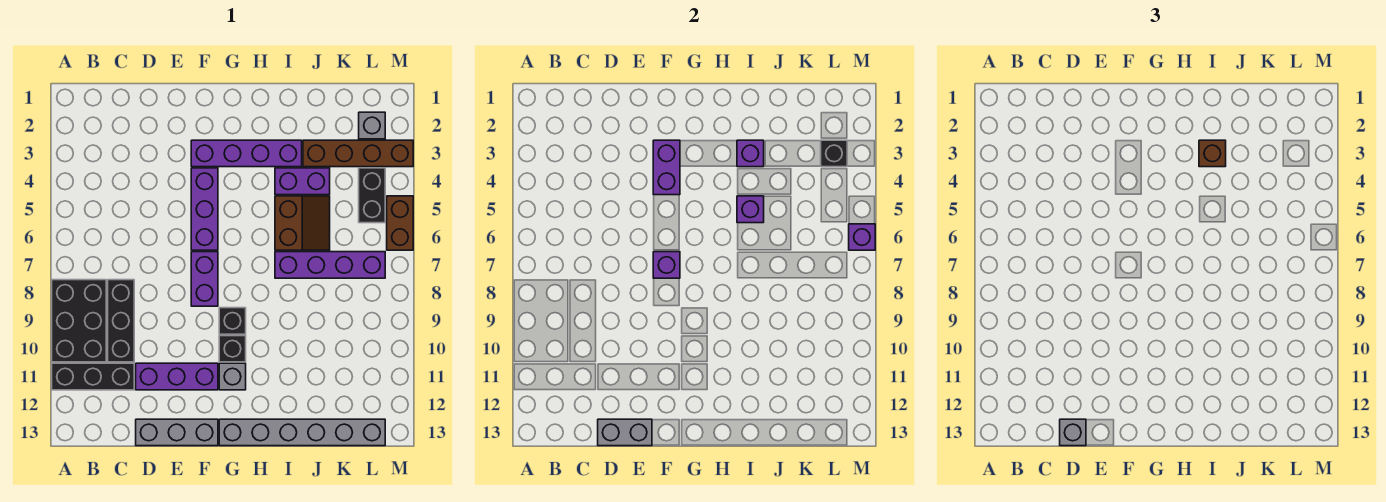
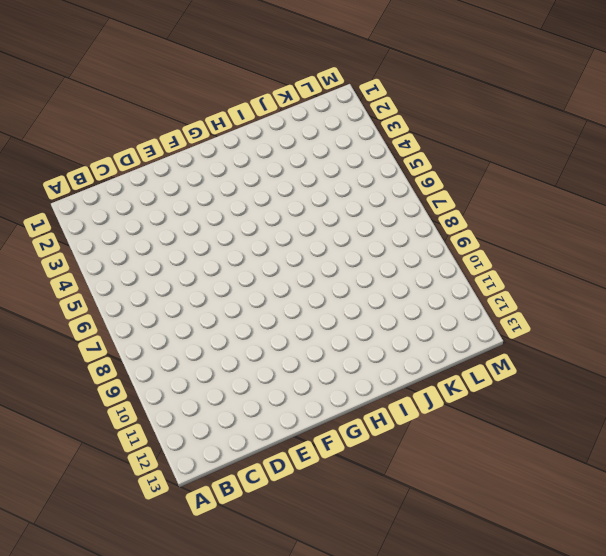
none -> black brick A8:B10 level 1
none -> black brick A11:C11 level 1
none -> black brick C8:C10 level 1

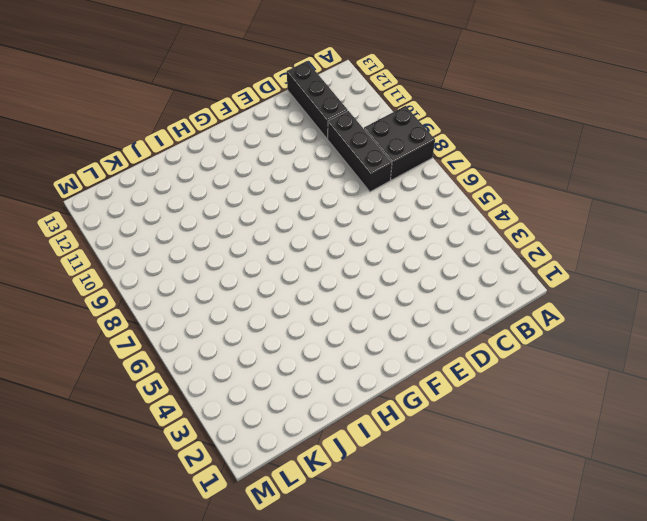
black brick A8:B9 level 1 -> black brick A8:B10 level 1
black brick C11:C13 level 1 -> black brick A11:C11 level 1
none -> purple brick D11:F11 level 1
none -> grey brick D13:F13 level 1
none -> purple brick F3:I3 level 1

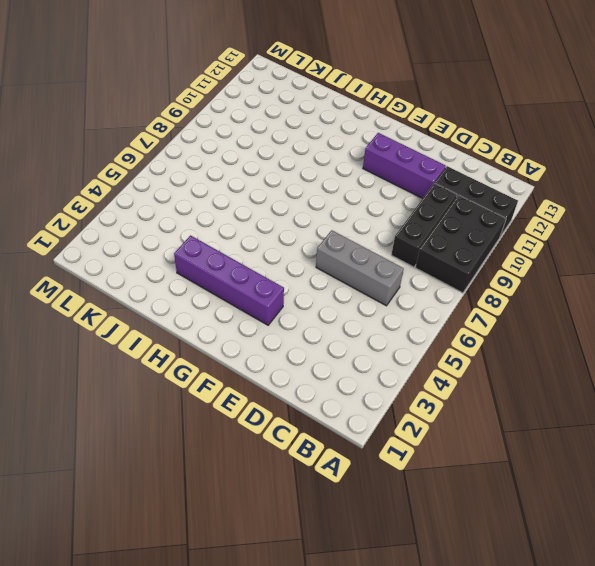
grey brick C6:E6 level 1 -> grey brick D13:F13 level 1
none -> purple brick F4:F6 level 1
none -> purple brick F7:F8 level 1
none -> black brick G9 level 1

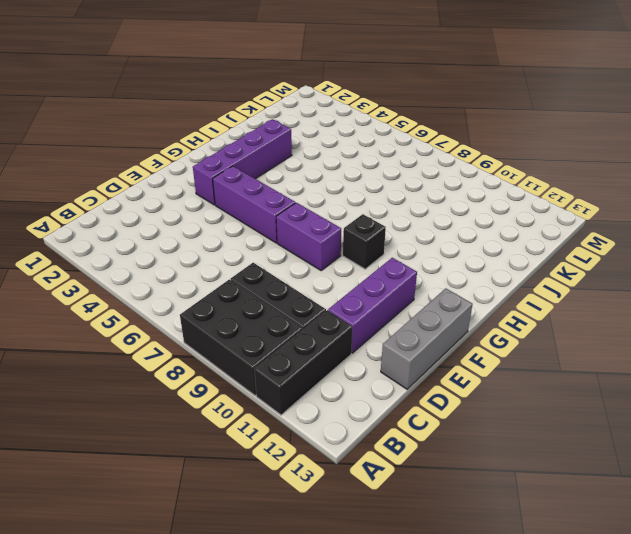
none -> black brick G10 level 1
none -> grey brick G11 level 1
none -> grey brick G13:L13 level 1

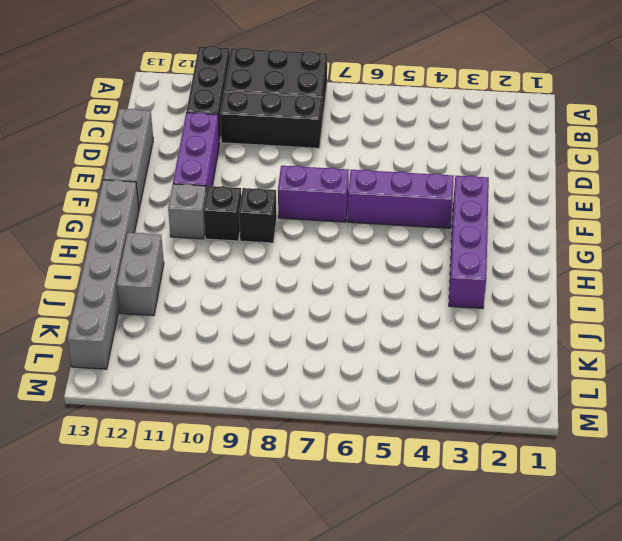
grey brick I12:J12 level 1 -> grey brick D13:E13 level 2
none -> purple brick I4:J4 level 1
none -> brown slope I5:J6 level 1 top I
none -> purple brick I7:L7 level 1

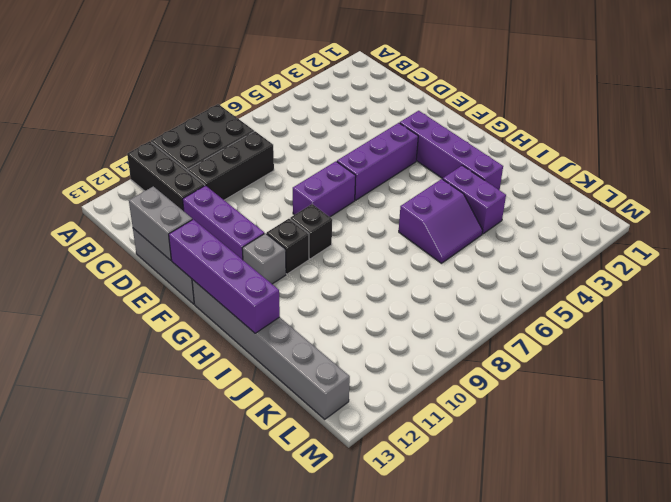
purple brick F13:I13 level 2 -> purple brick I7:L7 level 1
purple slope I5:J6 level 1 top I -> brown slope I5:J6 level 1 top I
none -> brown brick J3:M3 level 1
none -> grey brick L2 level 1
none -> black brick L4:L5 level 1

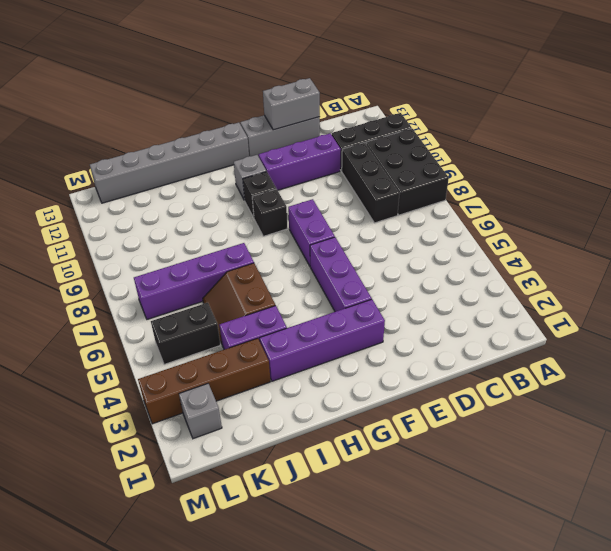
black brick K5:L5 level 1 -> black brick L4:L5 level 1
none -> brown brick M5:M6 level 1
none -> purple brick F3:F4 level 2
none -> purple brick F7 level 2

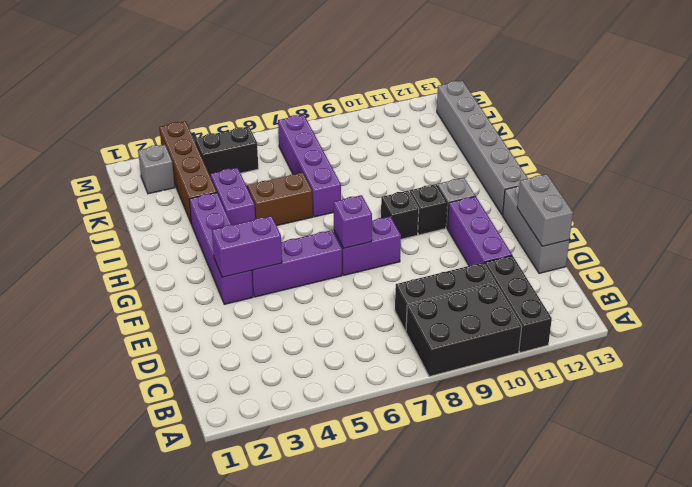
none -> brown brick M5:M6 level 1
none -> purple brick I3 level 2
none -> purple brick I5 level 2

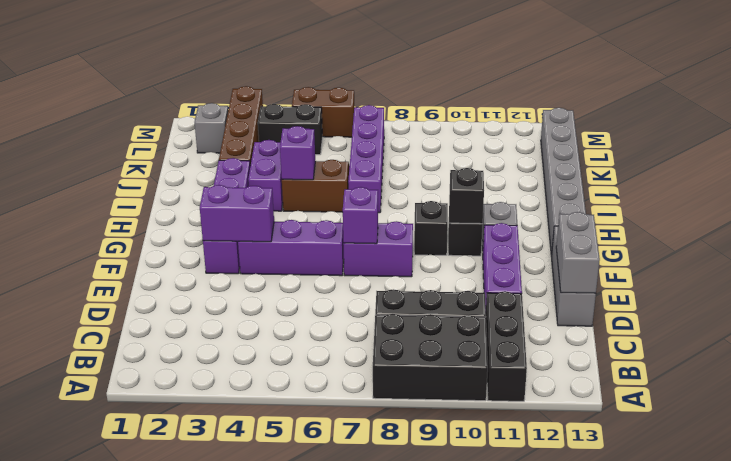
black brick G10 level 2 -> black brick L3 level 2
none -> purple brick I3 level 2
none -> purple brick M6 level 2
none -> grey brick D13 level 3

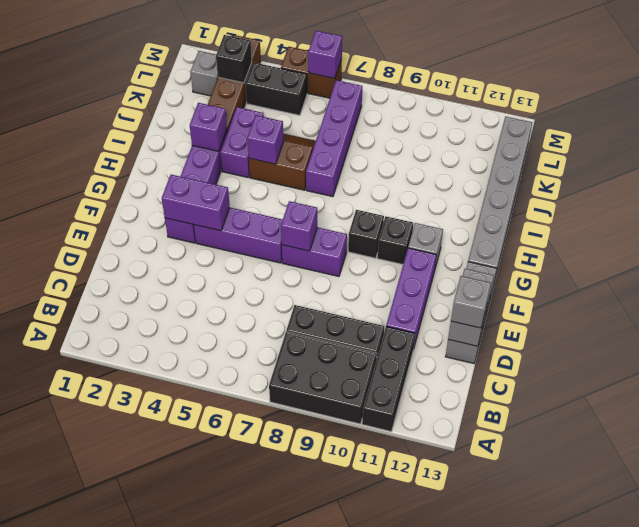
none -> brown brick I3 level 3

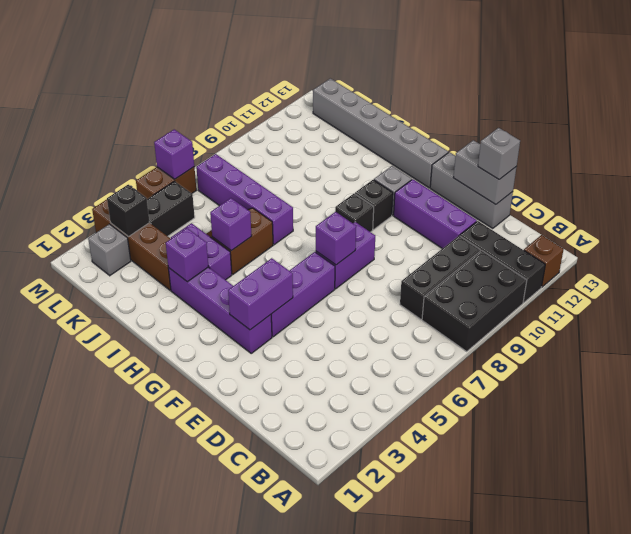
brown brick A12 level 1 -> brown brick I3 level 3

